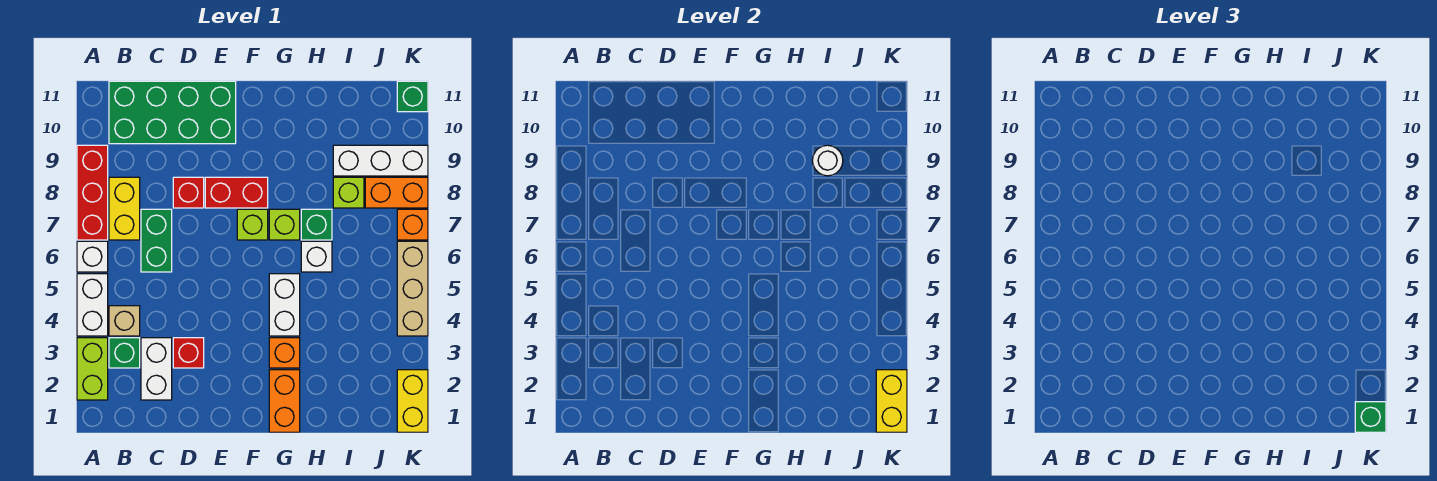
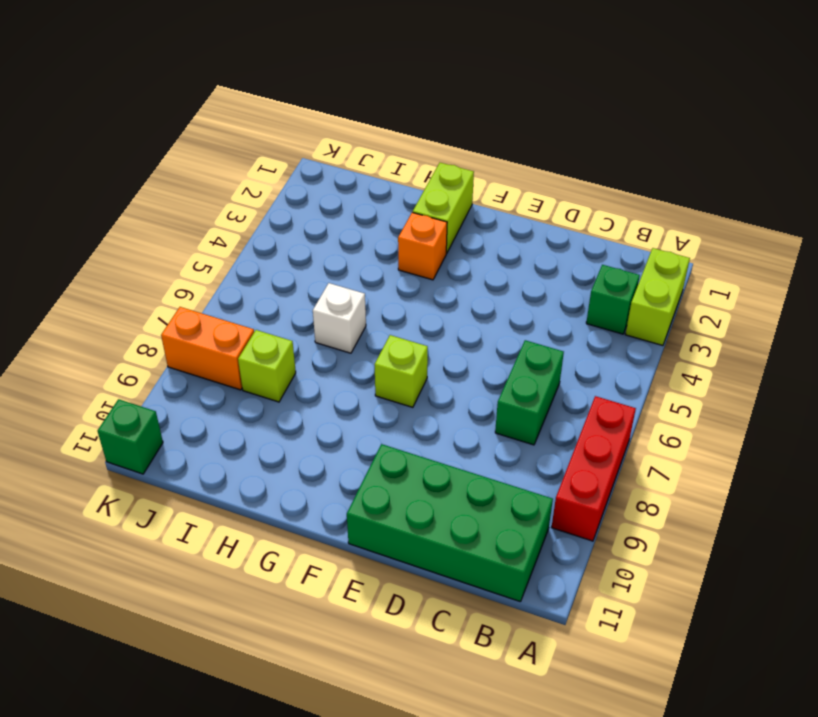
lime brick G1:G2 level 1 -> orange brick G1:G2 level 1
none -> white brick A4:A5 level 1
none -> white brick A6 level 1
none -> tan brick B4 level 1
none -> yellow brick B7:B8 level 1

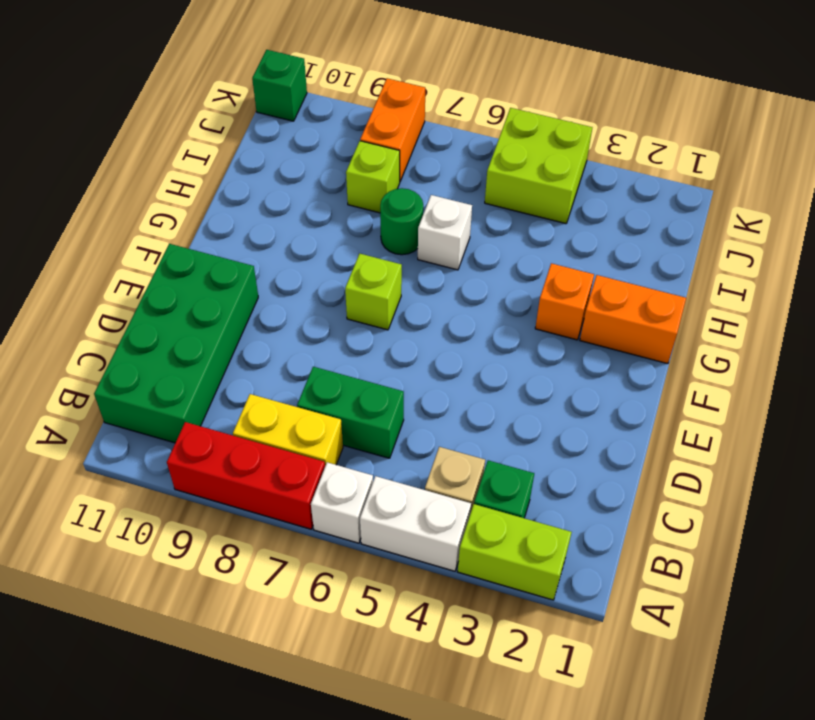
green round brick H7 level 1 -> green brick H7 level 1
lime brick J4:K5 level 1 -> tan brick K4:K6 level 1
none -> white brick C2:C3 level 1
none -> red brick D3 level 1
none -> red brick D8 level 1
none -> red brick E8:F8 level 1

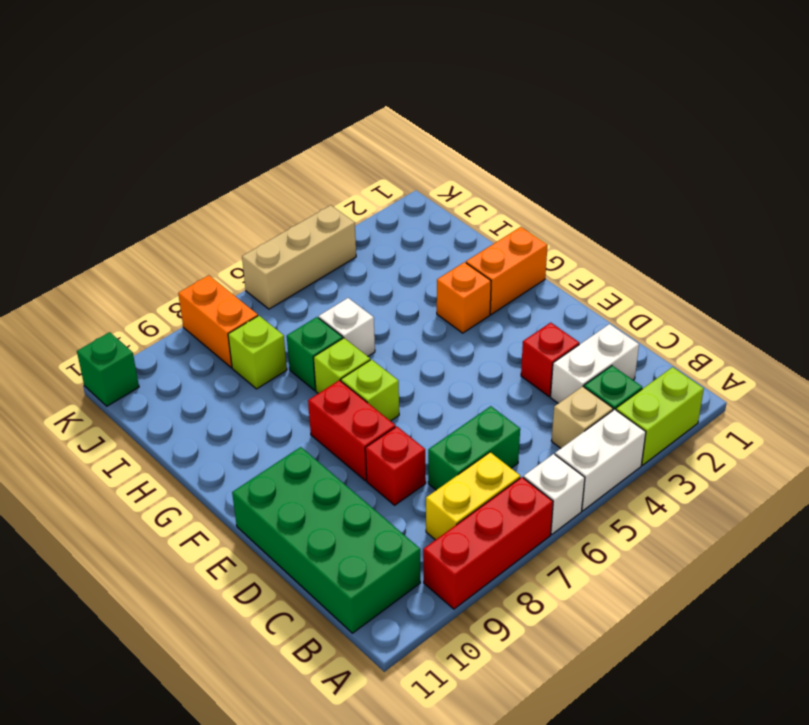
none -> white brick G4:G5 level 1
none -> white brick I9:K9 level 1
none -> yellow brick K1:K2 level 1
none -> orange brick K7 level 1

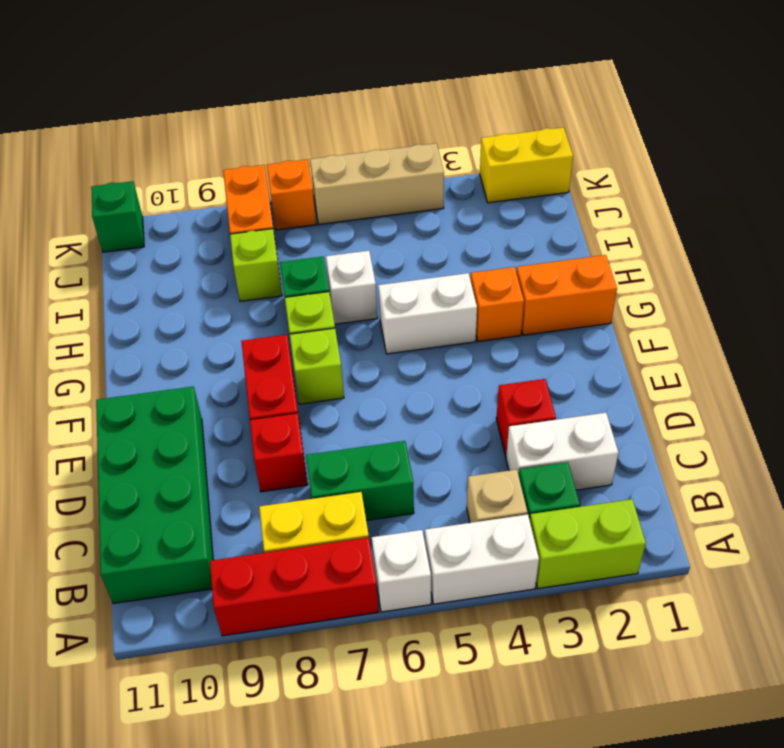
none -> white brick I9:K9 level 1
none -> white round brick I9 level 2
none -> yellow brick K1:K2 level 2
none -> green brick K1 level 3

